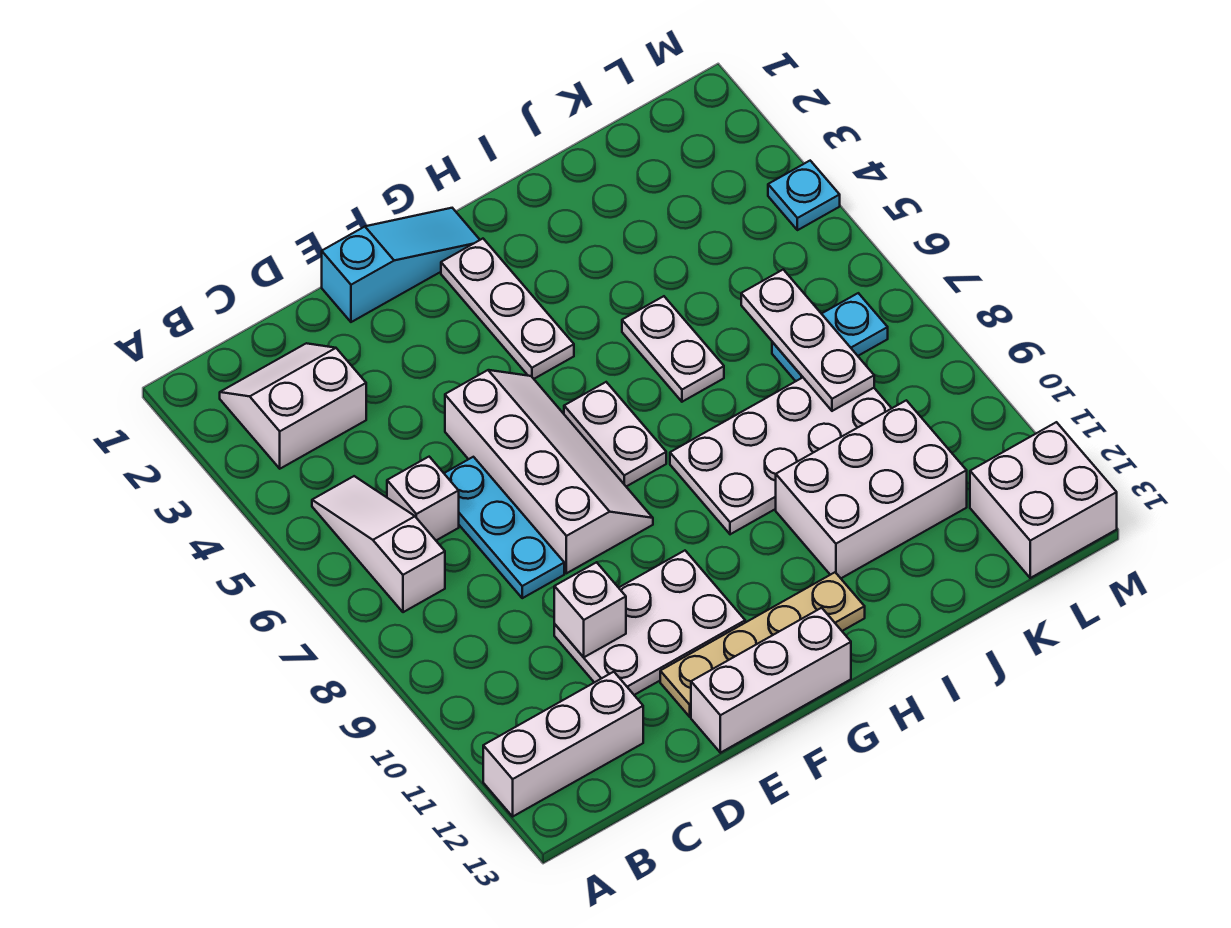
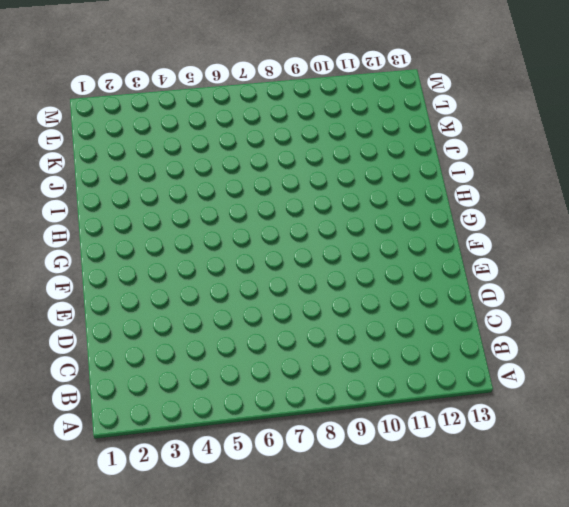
none -> white brick A12:C12 level 1
none -> white slope B2:C3 level 1 top 3
none -> white slope B5:B7 level 1 top 7

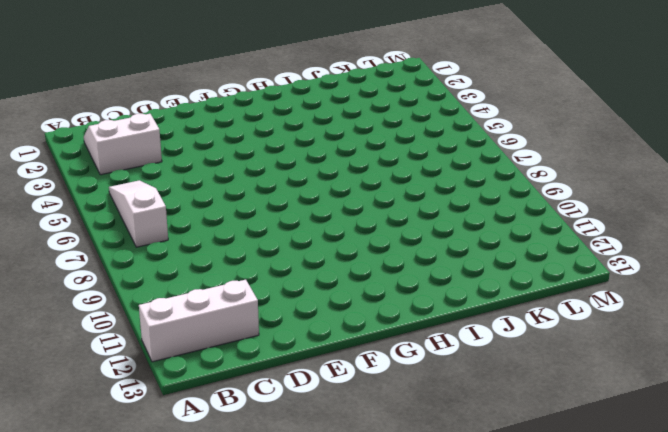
none -> white brick C6 level 1
none -> cyan plate D6:D8 level 1
none -> white plate D10:F11 level 1

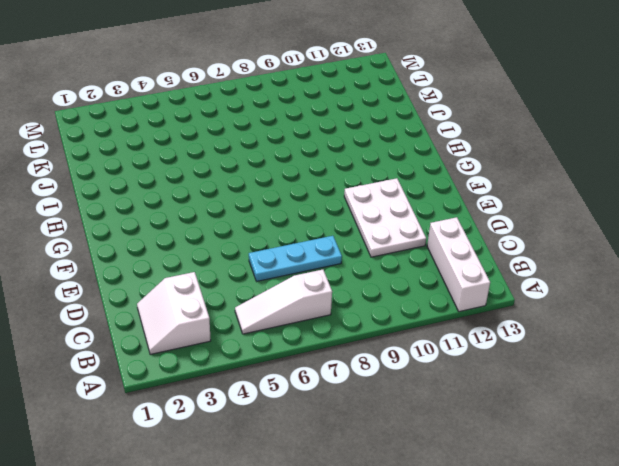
none -> white brick C6 level 1
none -> cyan slope E1:G1 level 1 top E
none -> white slope E5:F8 level 1 top E

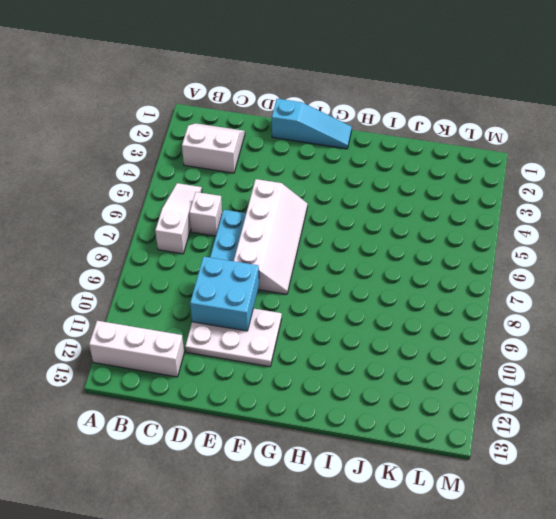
cyan brick D9:E10 level 2 -> white brick D10 level 2
none -> tan plate E12:H12 level 1
none -> white brick E13:G13 level 1
none -> white plate G2:G4 level 1

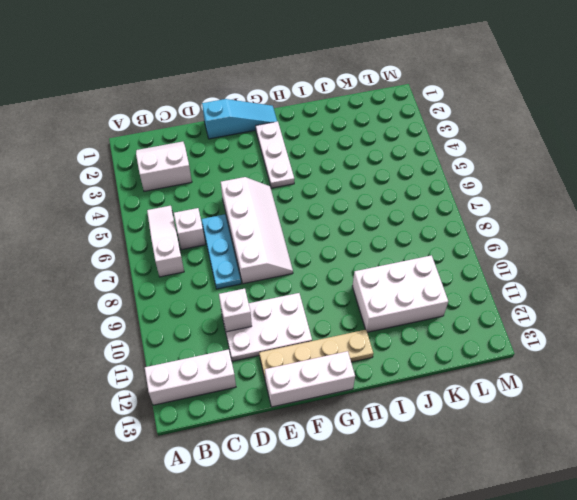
none -> white plate G6:G7 level 1
none -> white plate H8:K9 level 1
none -> white plate I5:I6 level 1

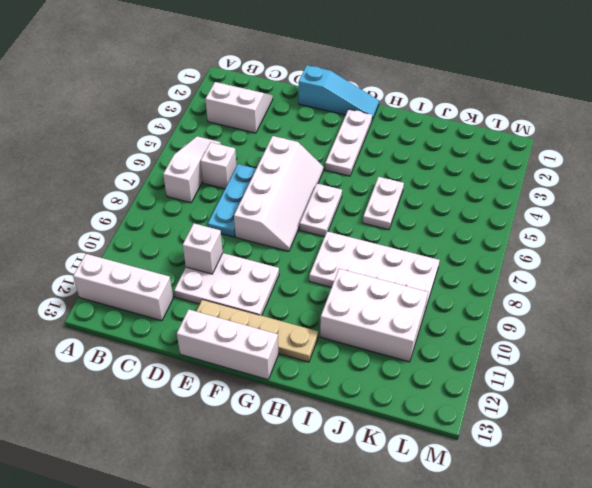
none -> cyan plate K7:L7 level 1
none -> white brick L12:M13 level 1
none -> cyan plate M4 level 1

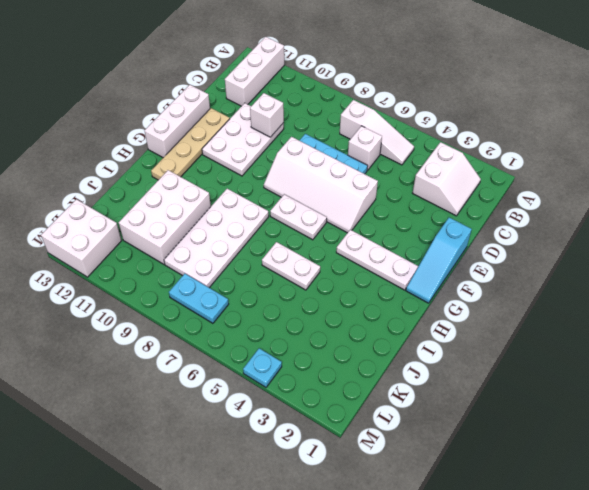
cyan plate L7:L8 level 1 -> cyan plate K7:L7 level 1
none -> white plate K6:K8 level 2

